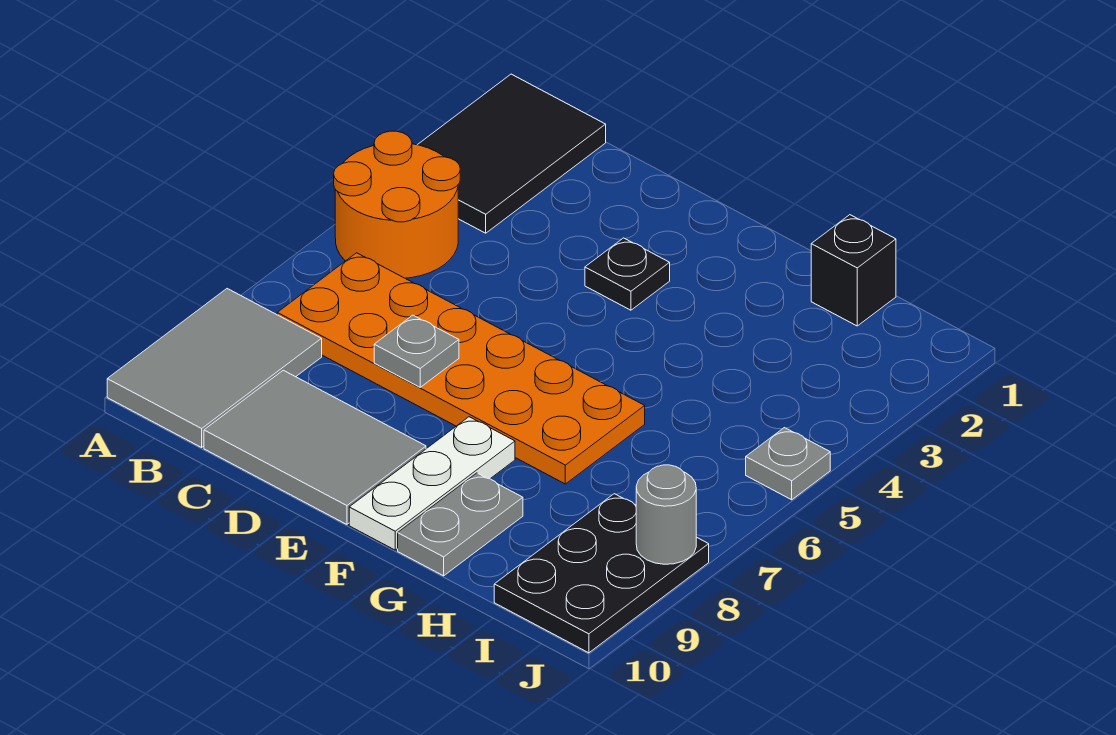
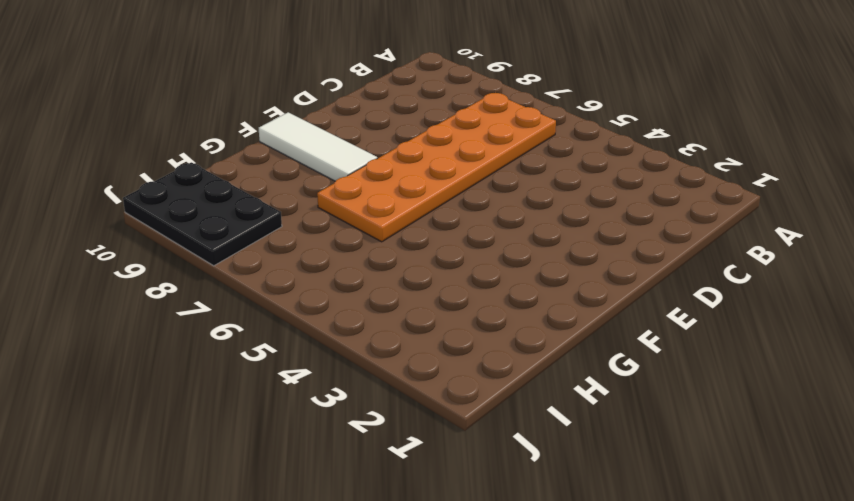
white tile F8:F10 level 1 -> white plate F8:F10 level 1
none -> black tile A1:B3 level 1
none -> orange round brick A4:B5 level 1
none -> grey tile A8:B10 level 1

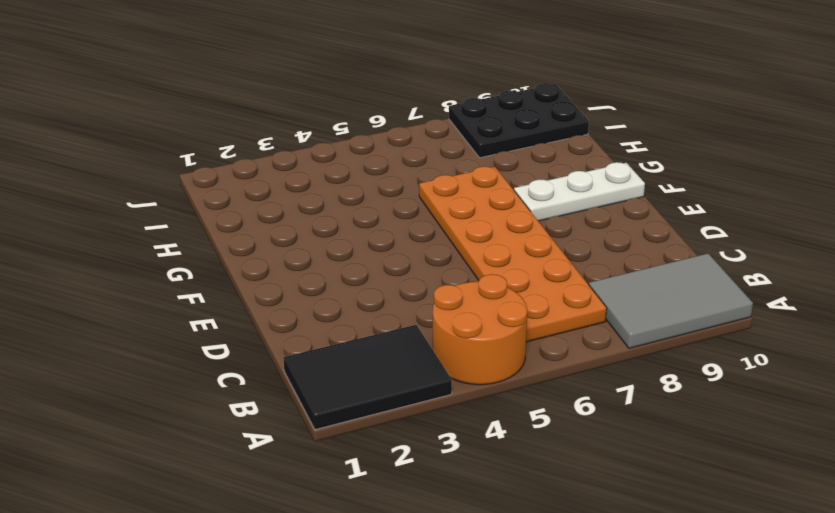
none -> grey tile C9:E10 level 1
none -> black plate E3 level 1
none -> grey plate G9:G10 level 1

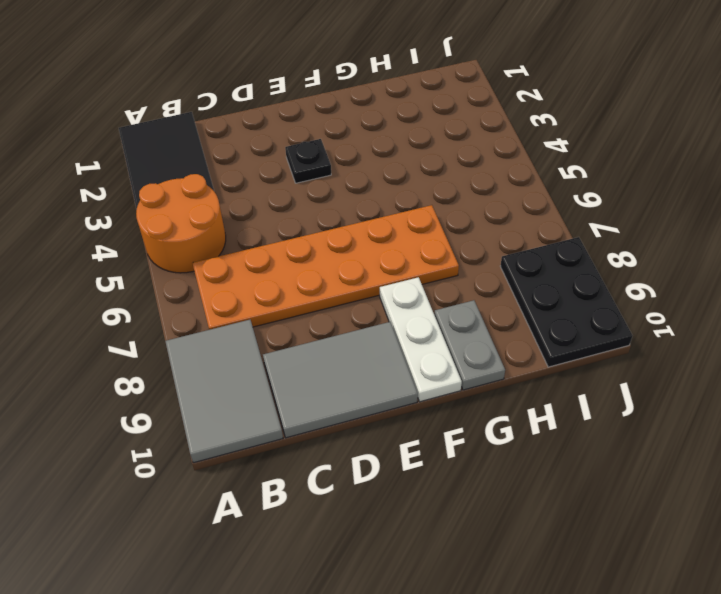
none -> black brick H1 level 1
none -> grey plate J5 level 1
none -> grey plate D7 level 2

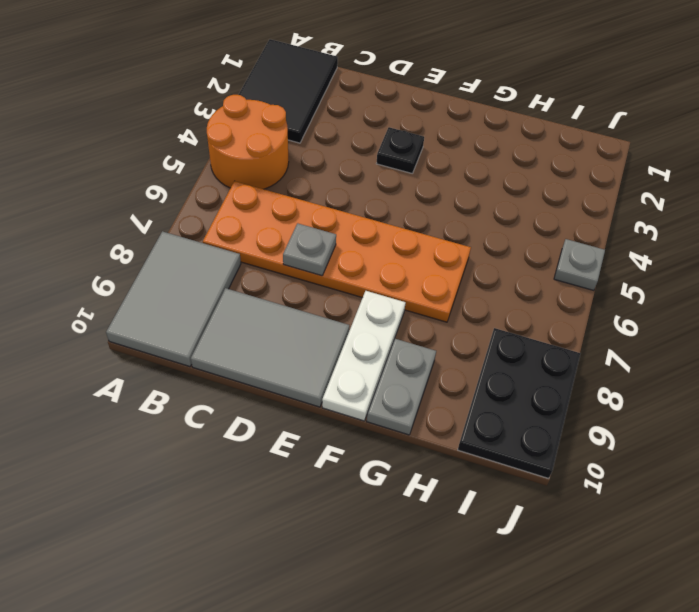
none -> black brick H1 level 1
none -> grey round brick J8 level 2

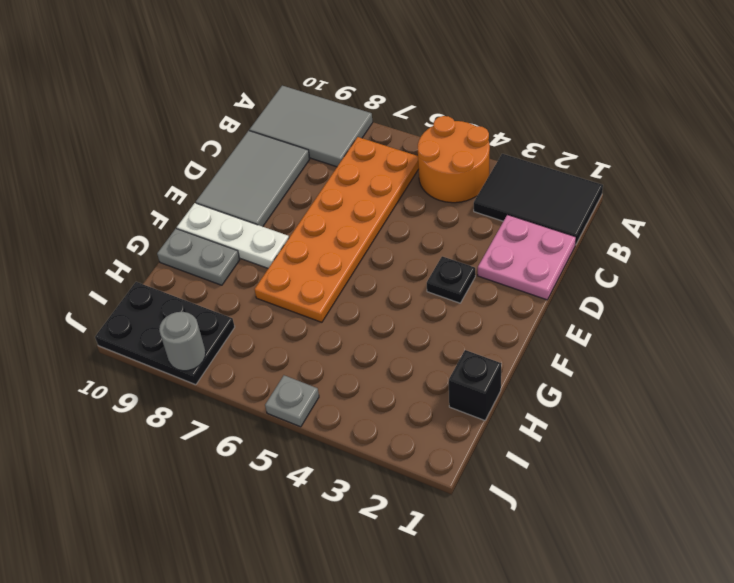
pink plate C1:D2 level 1 -> none
none -> grey plate D7 level 2

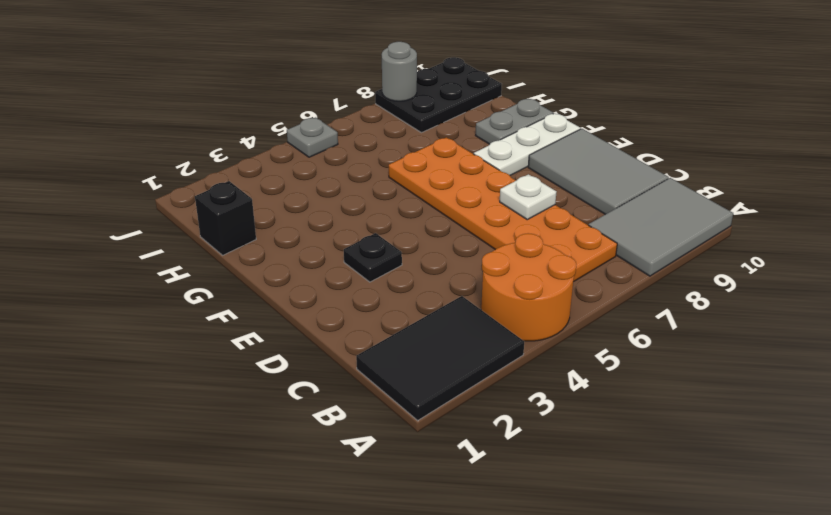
white plate D7 level 2 -> grey plate D7 level 2

